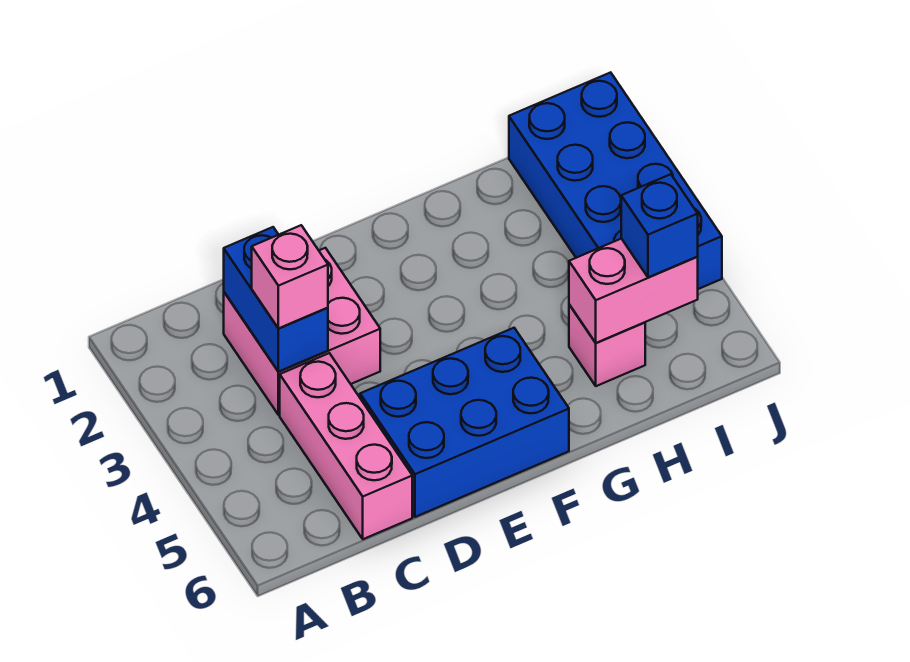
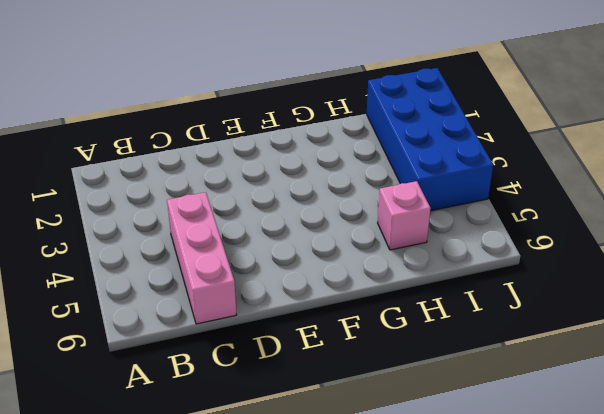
none -> pink brick C2:D3 level 1
none -> blue brick D5:F6 level 1

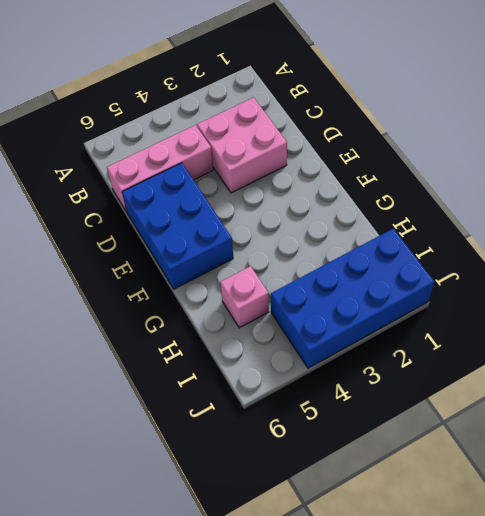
none -> blue brick C2:C3 level 2
none -> pink brick H5:I5 level 2

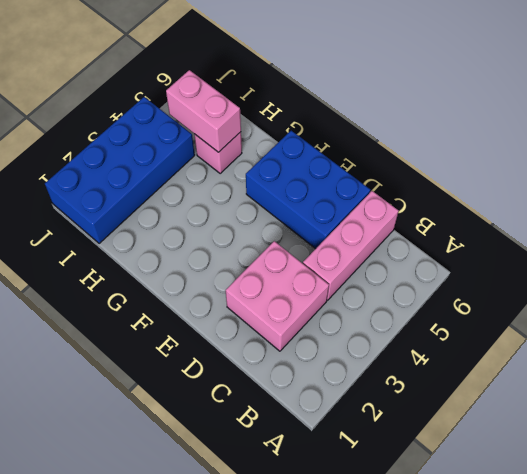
none -> blue brick C2:C3 level 2
none -> pink brick C3 level 3

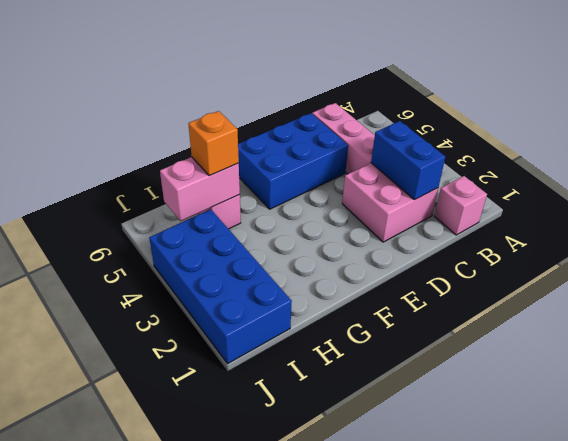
pink brick B1 level 1 -> pink brick C3 level 3
orange brick H5 level 3 -> none
none -> blue brick I5 level 3

